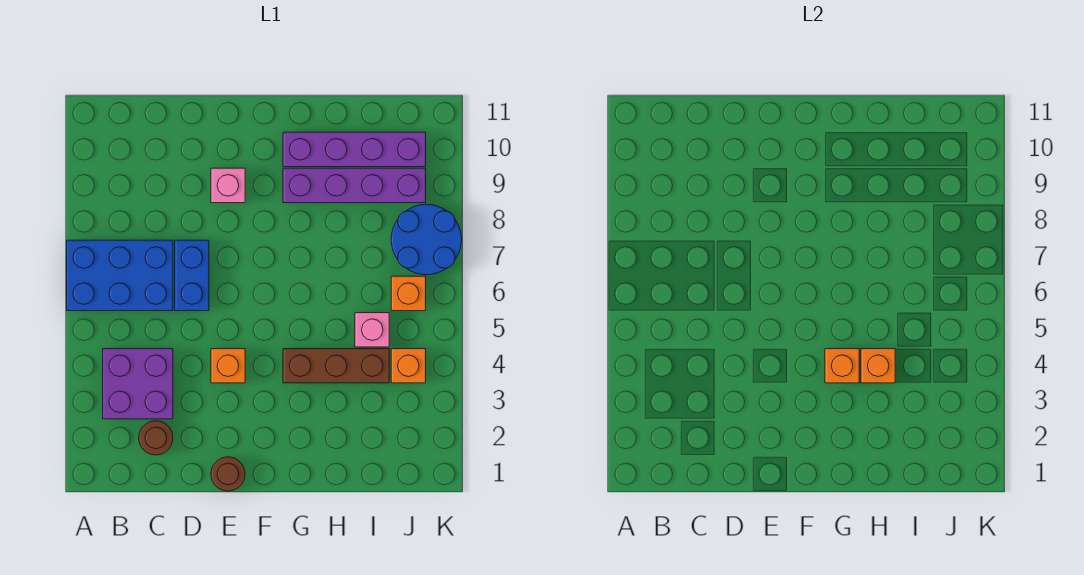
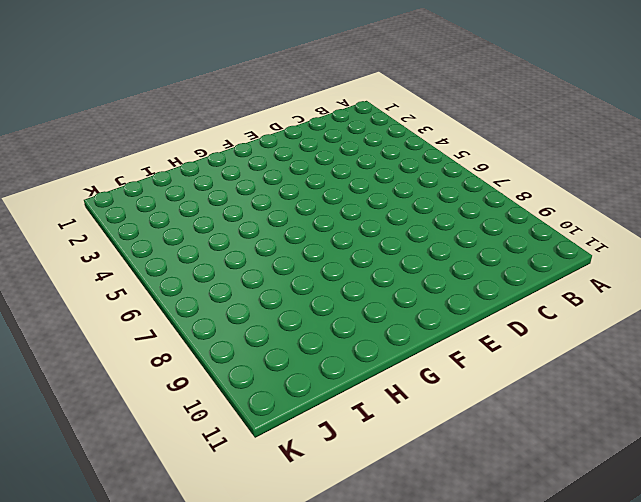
none -> blue brick A6:C7 level 1
none -> purple brick B3:C4 level 1
none -> brown round brick C2 level 1

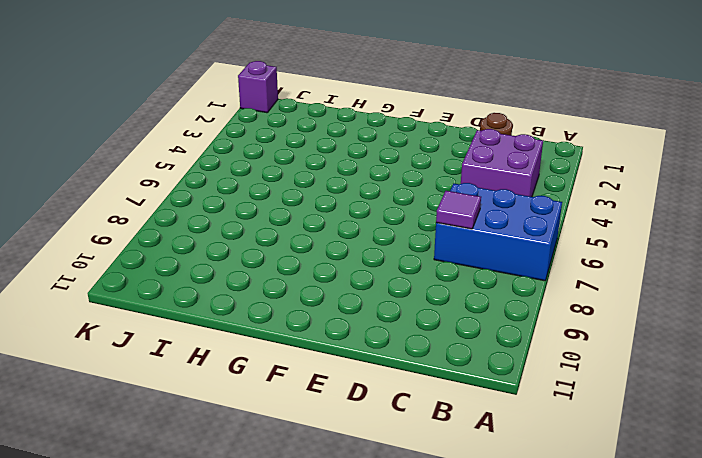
purple tile C7 level 2 -> none
purple brick K1 level 1 -> none
none -> blue brick D6:D7 level 1
none -> brown round brick E1 level 1
none -> orange brick E4 level 1

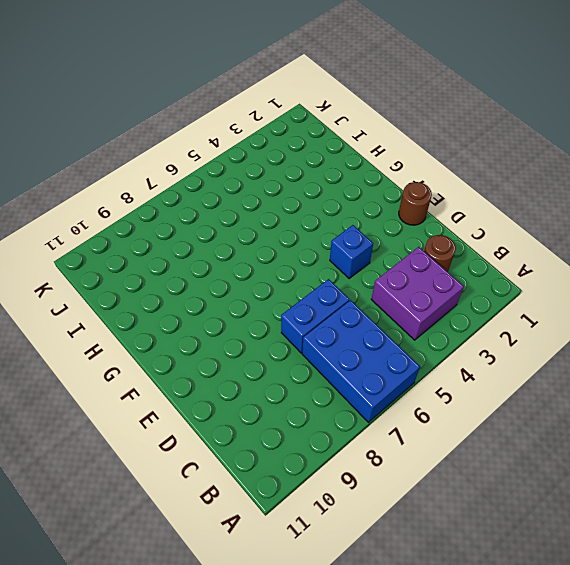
blue brick E4 level 1 -> orange brick E4 level 1
none -> pink brick E9 level 1
none -> brown brick G4:I4 level 1
none -> purple brick G9:J9 level 1

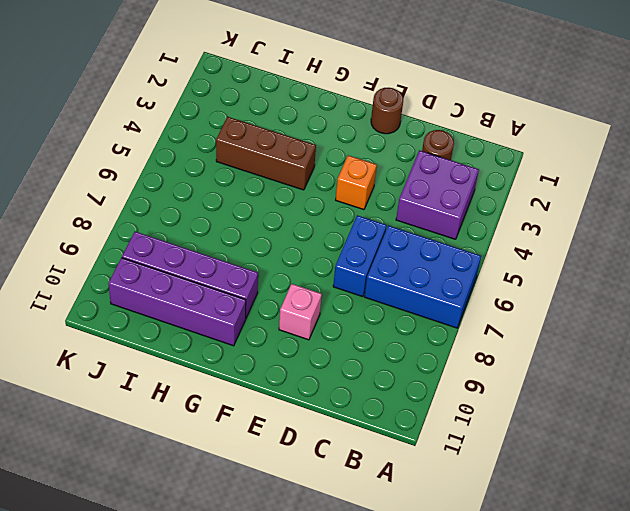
none -> pink brick I5 level 1
none -> orange brick J4 level 1
none -> orange brick J6 level 1

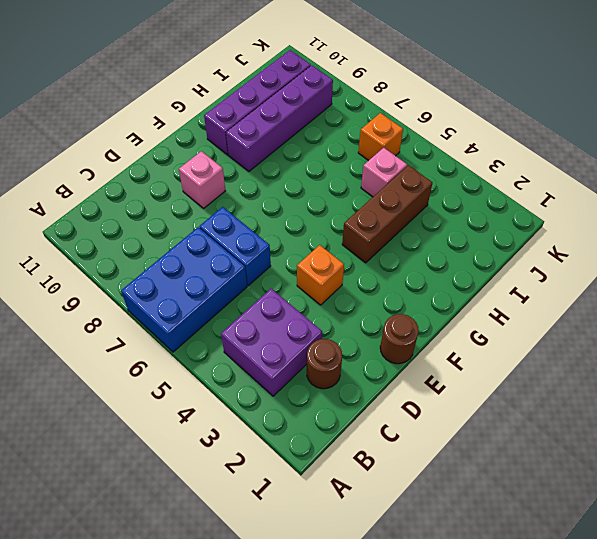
none -> orange brick J4 level 1
none -> blue round brick J7:K8 level 1
none -> orange brick G4 level 2

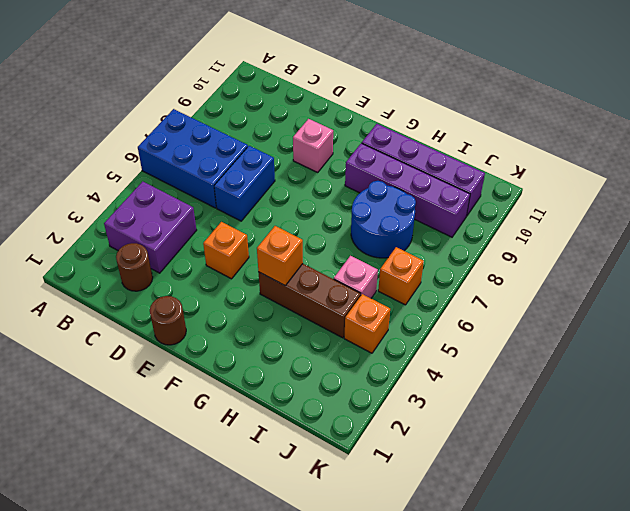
blue round brick H7:I8 level 1 -> blue round brick J7:K8 level 1
none -> orange brick H4 level 2

